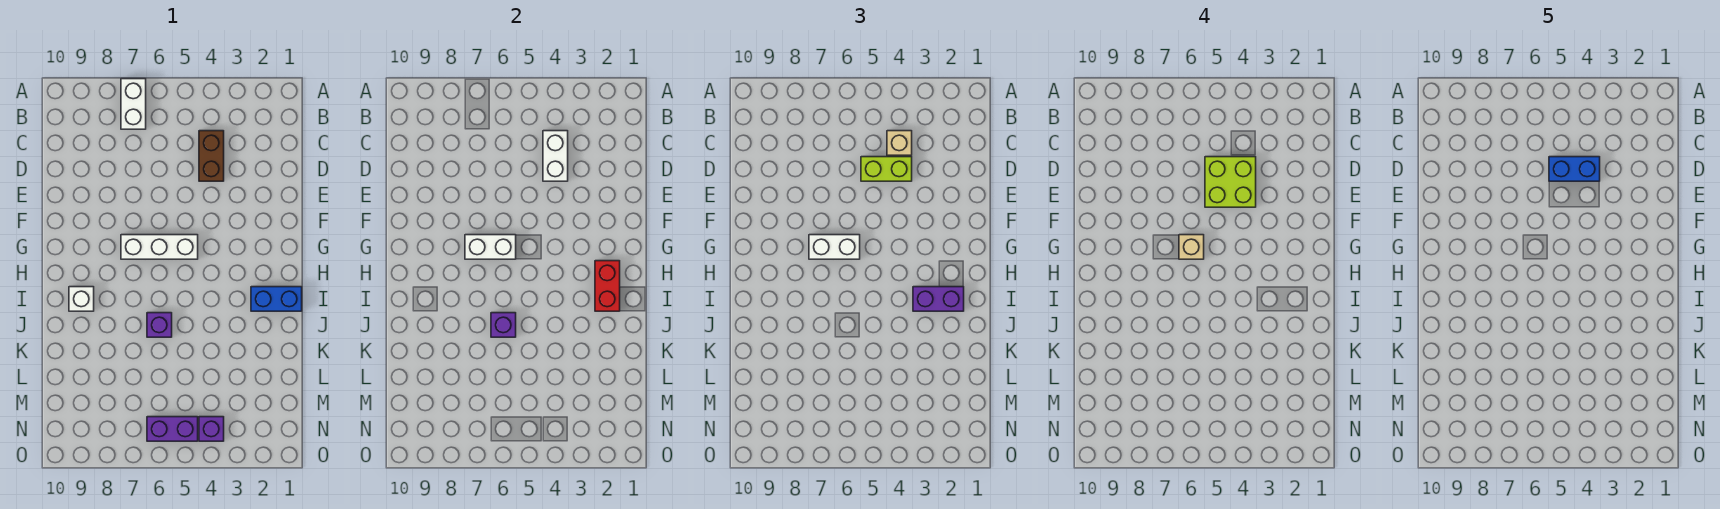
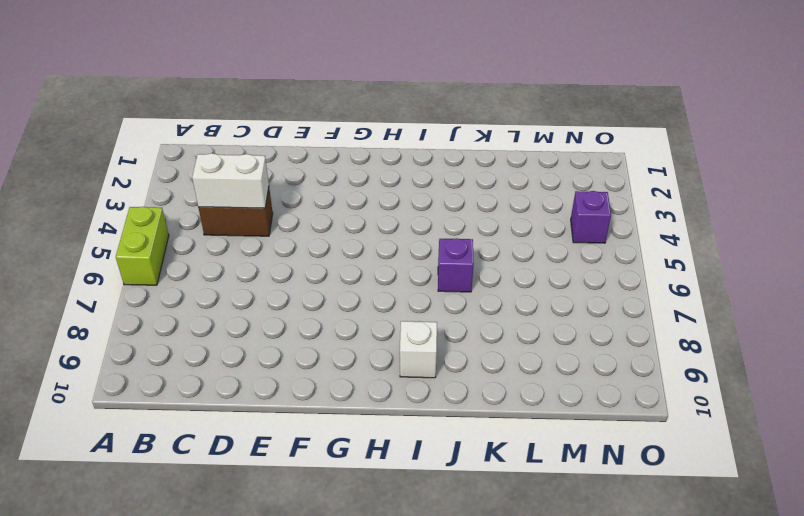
lime brick A5:A6 level 1 -> lime brick D4:D5 level 3
none -> white brick A7:B7 level 1
none -> white brick G5:G7 level 1
none -> blue brick I1:I2 level 1

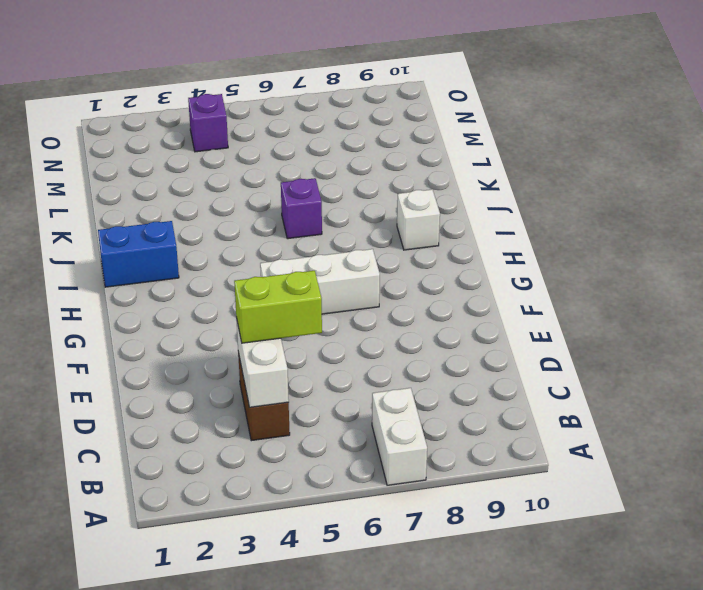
none -> purple brick N5:N6 level 1
none -> white brick G6:G7 level 2
none -> red brick H2:I2 level 2

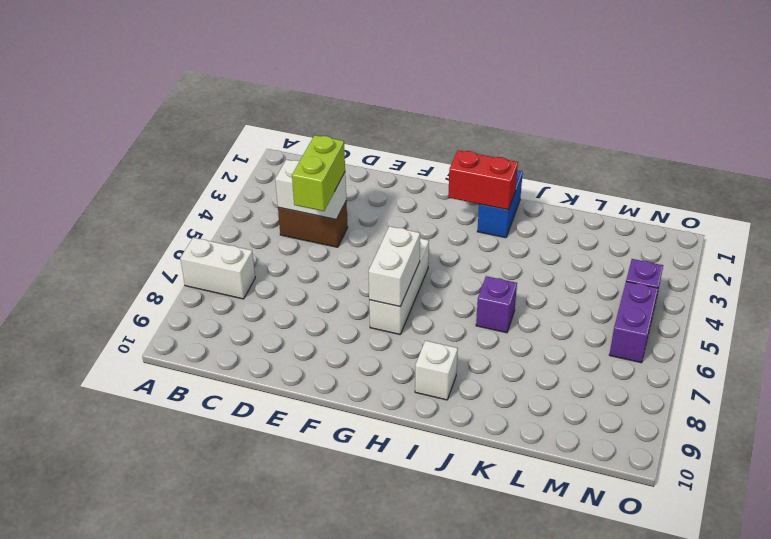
none -> purple brick J6 level 2
none -> tan brick C4 level 3
none -> white brick G6:G7 level 3

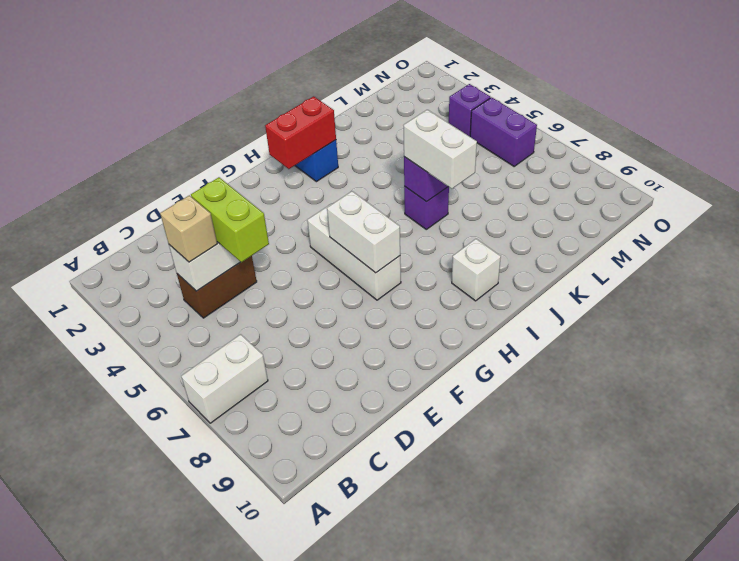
white brick J6:J7 level 3 -> white brick G6:G7 level 3
none -> purple brick I2:I3 level 3
none -> lime brick D4:E5 level 4
none -> tan brick G6 level 4

